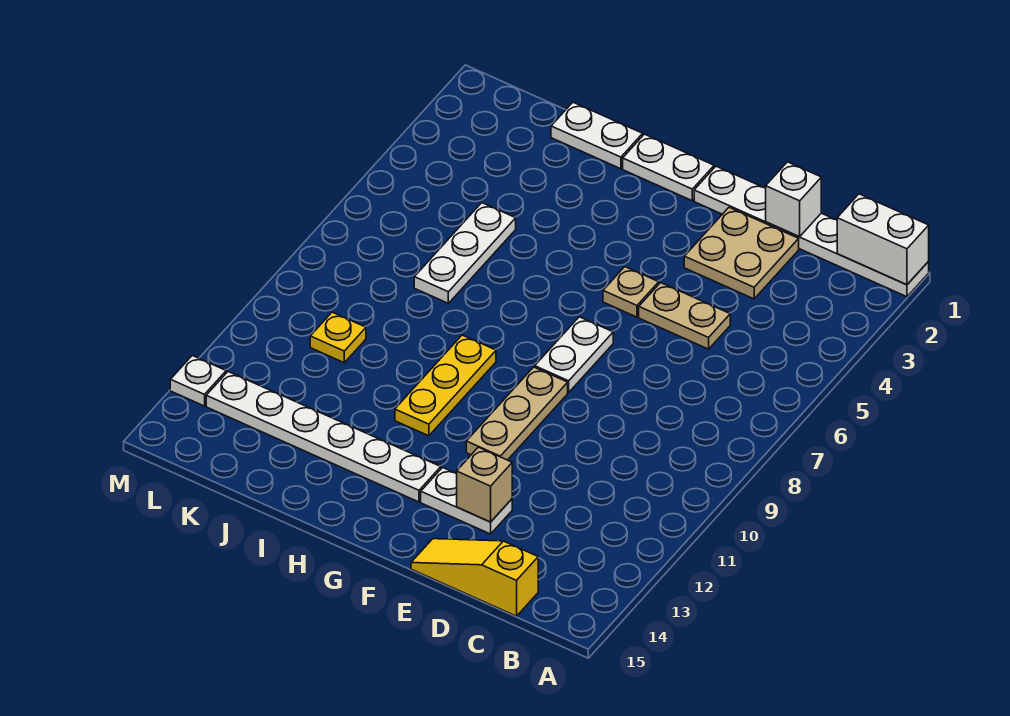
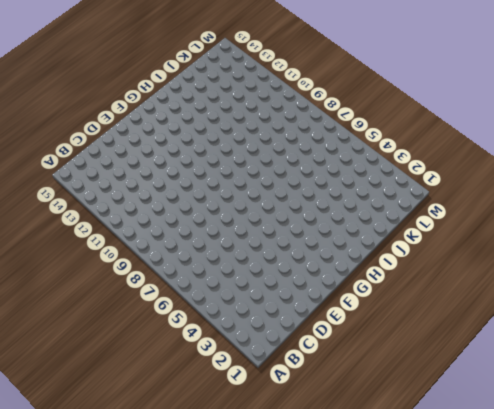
none -> white plate A1:F1 level 1
none -> yellow slope C15:E15 level 1 top C
none -> tan plate D2:E3 level 1

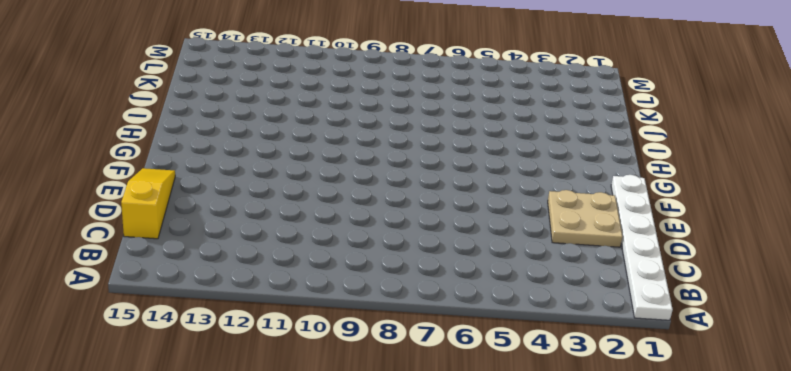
none -> tan plate D5:E5 level 1
none -> white plate E13:F13 level 1
none -> tan plate F5 level 1

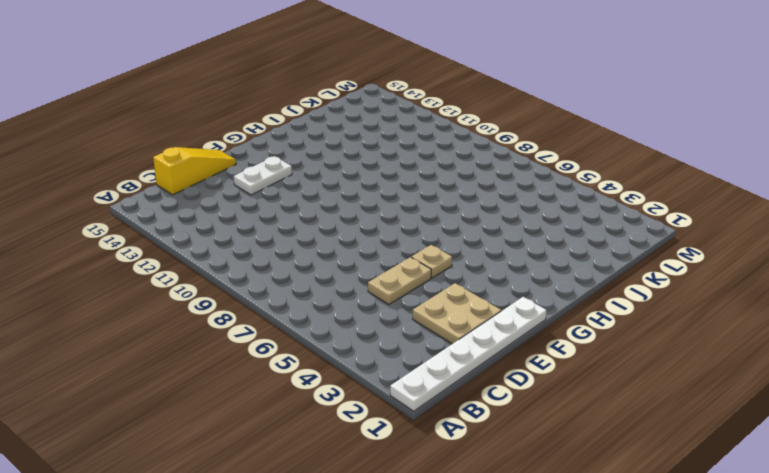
none -> white plate F7:F8 level 1
none -> tan plate F9:F11 level 1
none -> white plate G1:H1 level 1

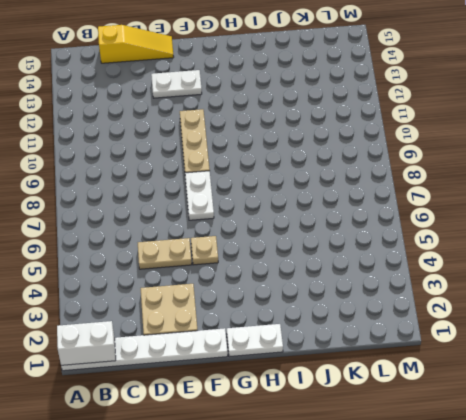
none -> white plate G13:L13 level 1
none -> yellow plate H9:H11 level 1
none -> white plate I1:J1 level 1

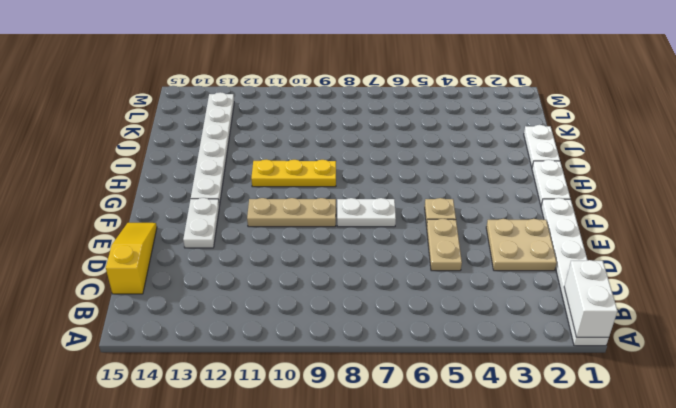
none -> white plate J5:J7 level 1
none -> yellow plate K10 level 1
none -> white plate M13 level 1

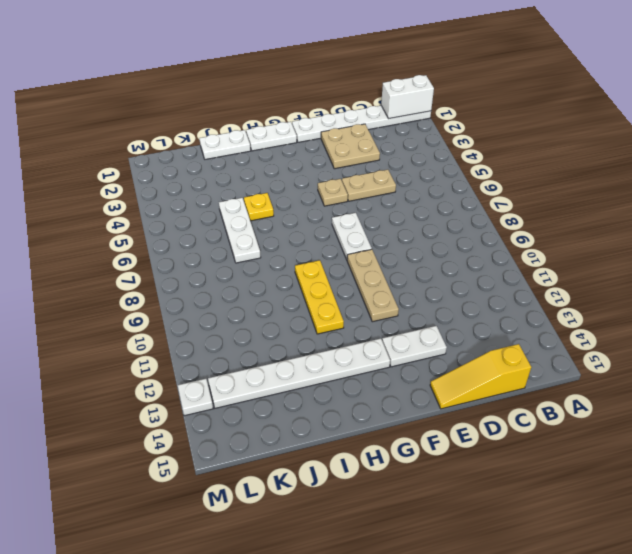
yellow plate I5 level 1 -> yellow plate K10 level 1
none -> white brick D1 level 2
none -> tan brick E13 level 2

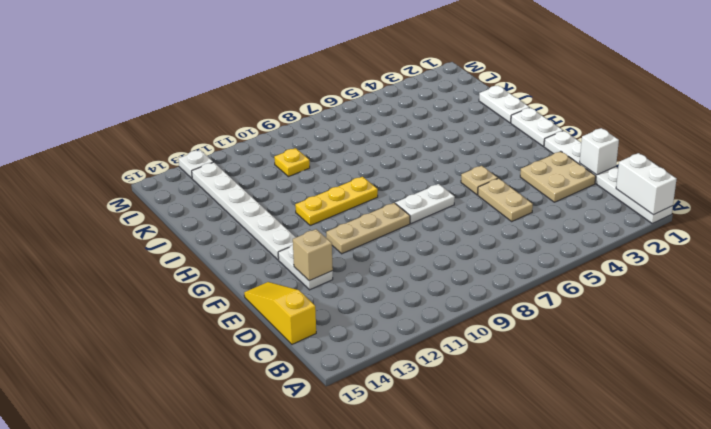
none -> white plate J5:J7 level 1

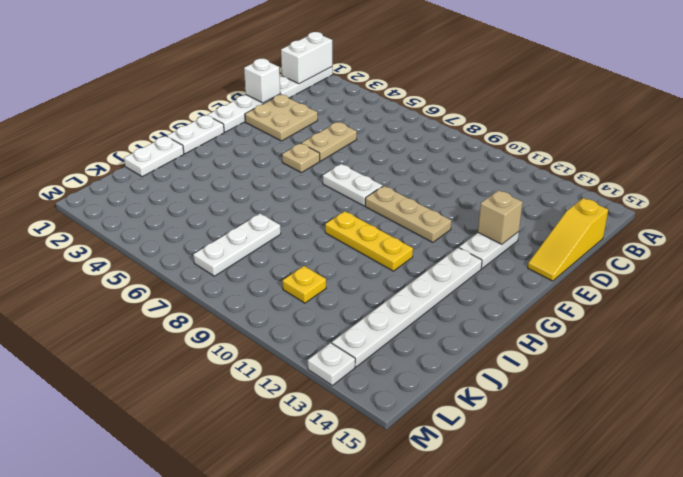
white plate J7:L7 level 1 -> white plate J5:J7 level 1

